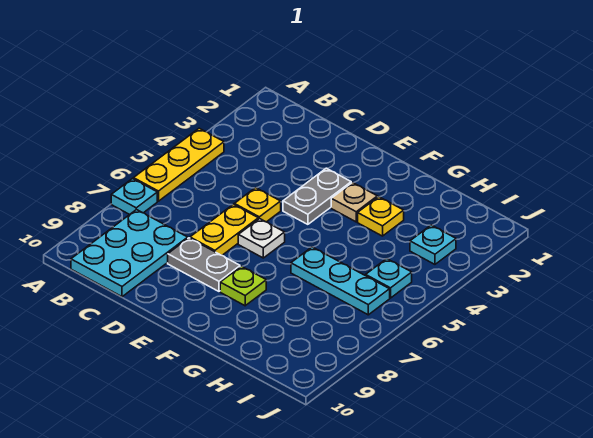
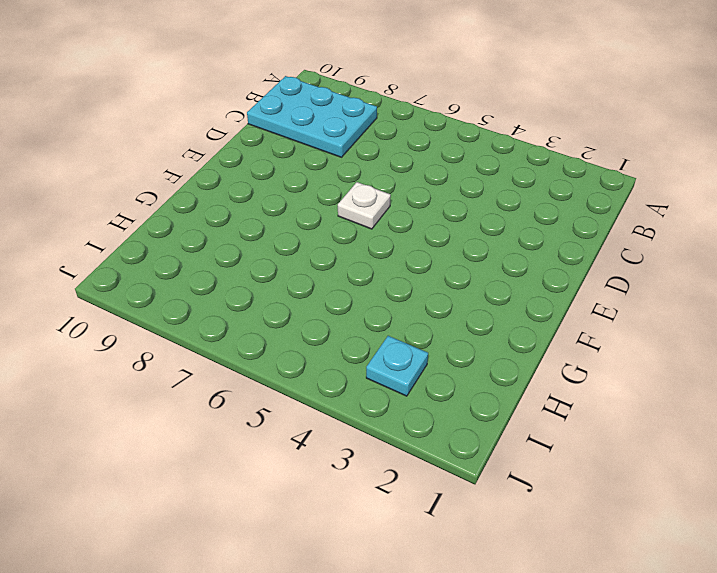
none -> yellow plate A4:A6 level 1
none -> cyan plate A7 level 1
none -> yellow plate D5 level 1

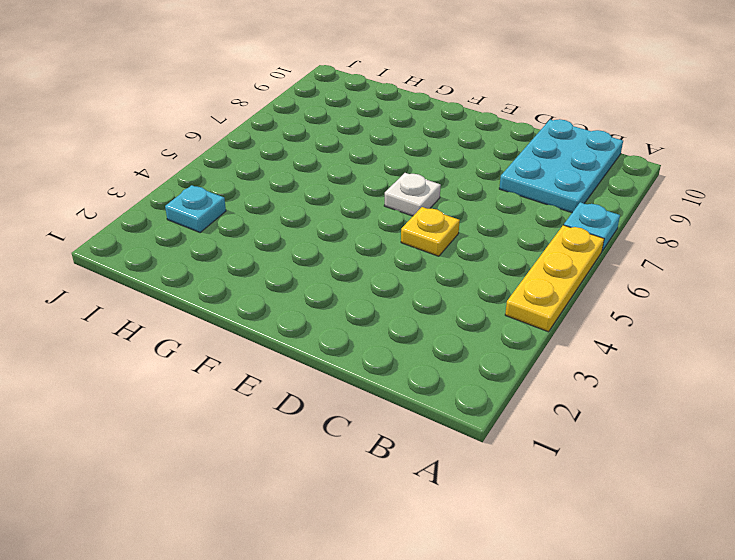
none -> yellow plate D6:D7 level 1
none -> grey plate D8:E8 level 1
none -> grey plate E3:E4 level 1

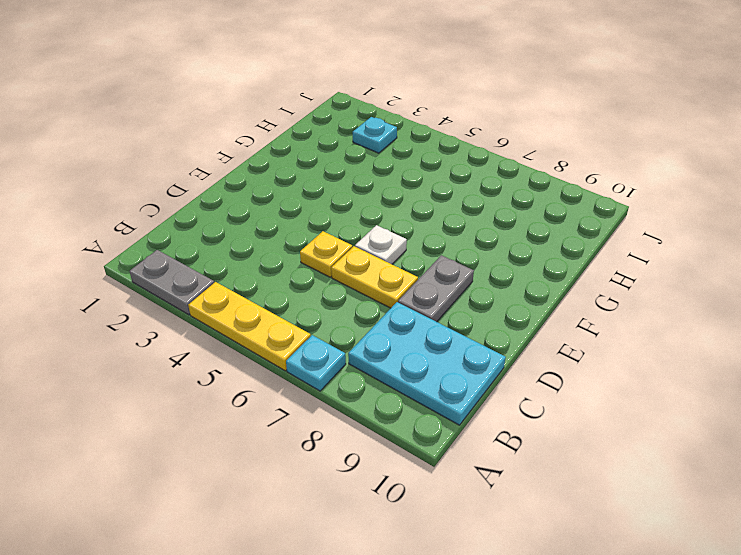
grey plate A2:A3 level 1 -> grey plate E3:E4 level 1
none -> tan plate F3 level 1
none -> lime plate F8 level 1
none -> yellow plate G3 level 1

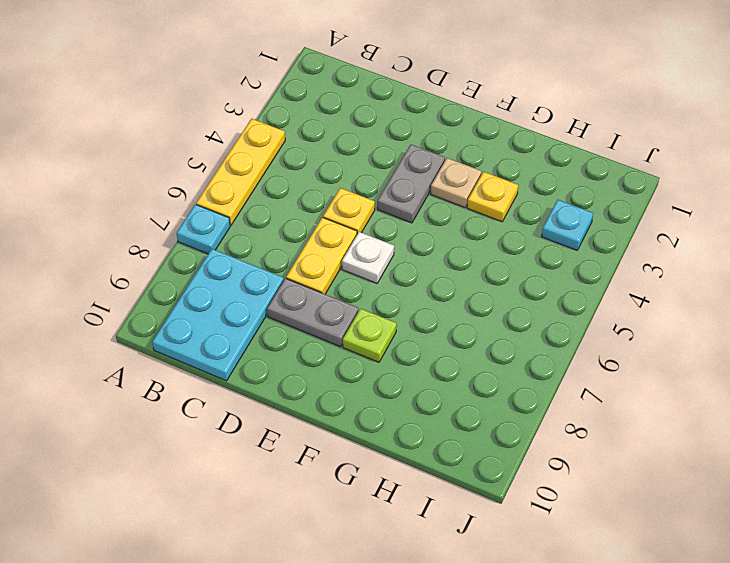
none -> cyan plate G6:I6 level 1
none -> cyan plate I5 level 1

